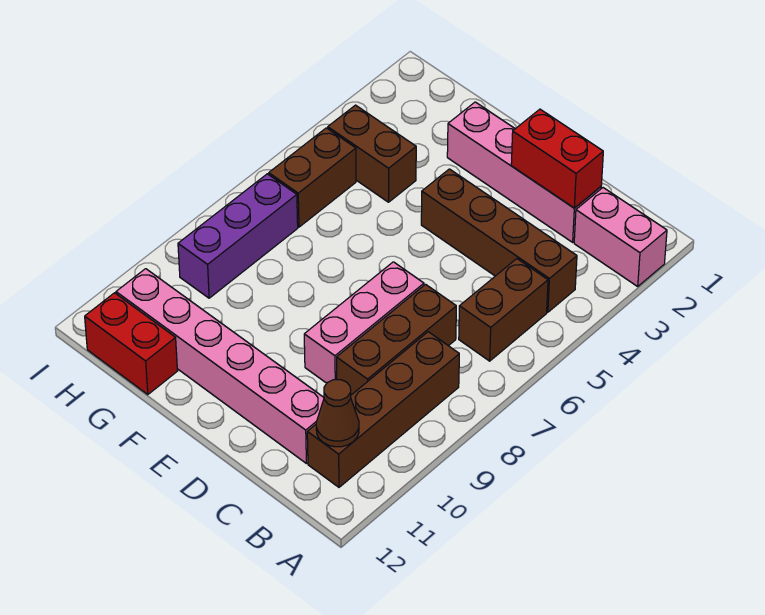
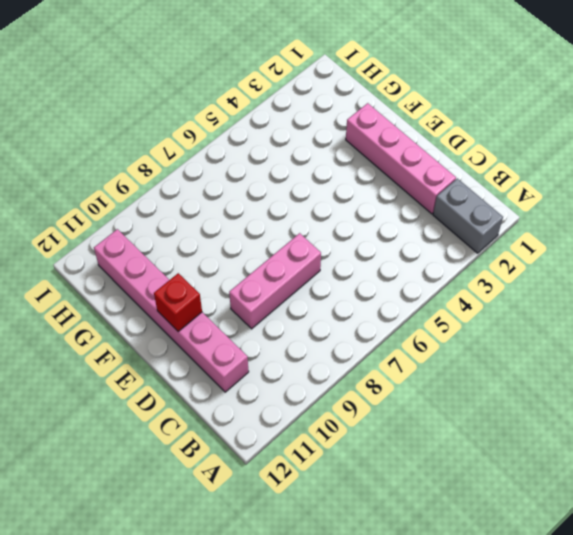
grey brick A2:B2 level 1 -> pink brick A2:B2 level 1
red brick E11 level 2 -> none
none -> brown brick B4:E4 level 1
none -> brown brick B5:B6 level 1
none -> brown brick B8:B11 level 1

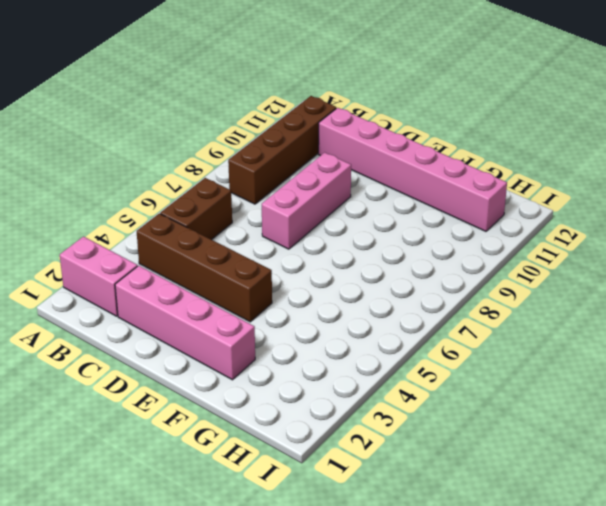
none -> brown brick C7:C9 level 1
none -> brown brick G4:H4 level 1
none -> red brick G12:H12 level 1

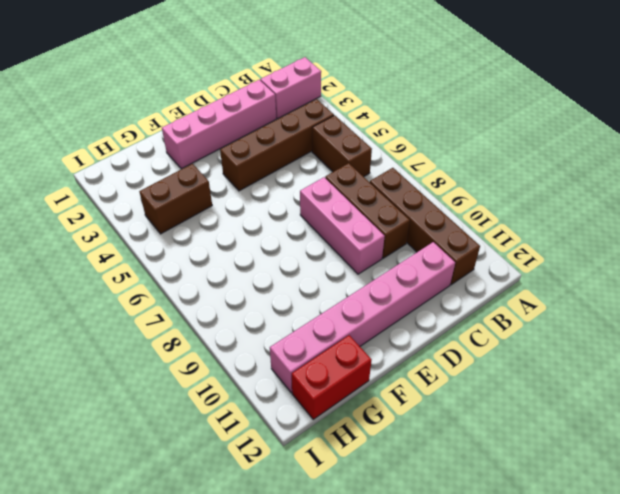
none -> brown brick H5:H6 level 1
none -> purple brick H7:H9 level 1
none -> brown cone B11 level 2

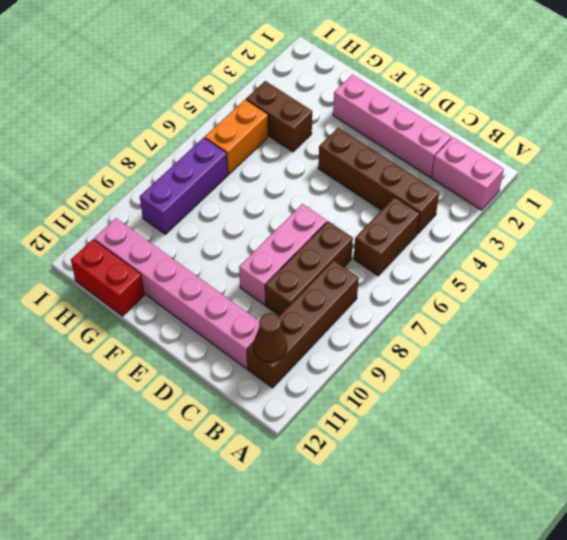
orange brick H5:H6 level 1 -> brown brick H5:H6 level 1
none -> red brick C2:D2 level 2

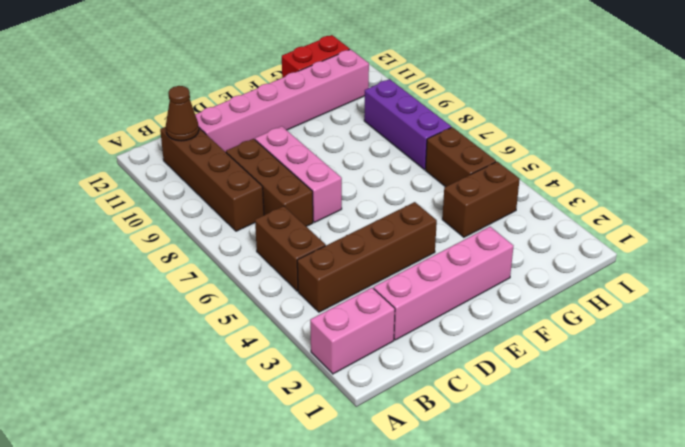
none -> red brick C2:D2 level 2

